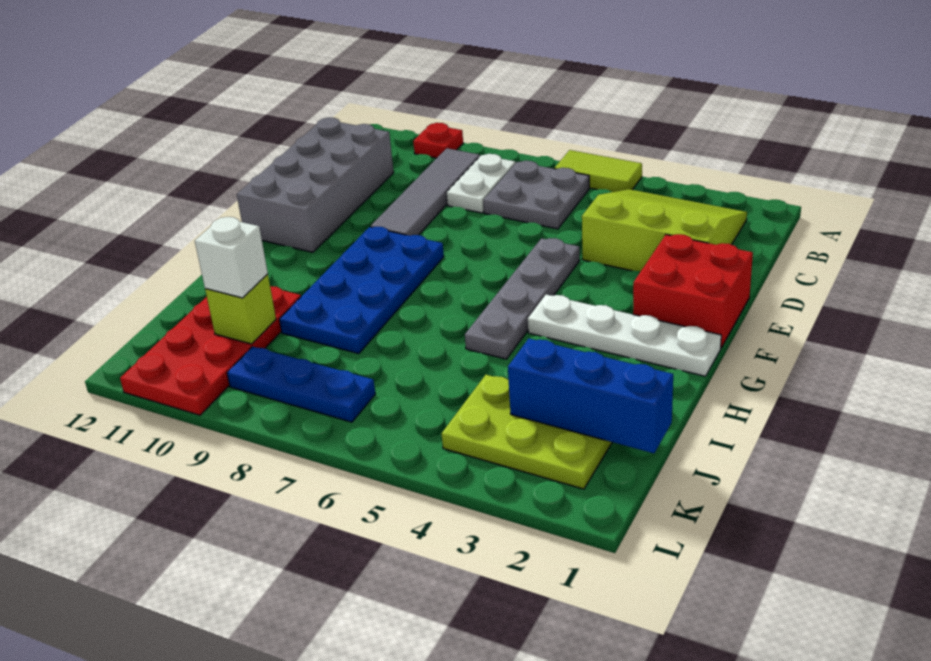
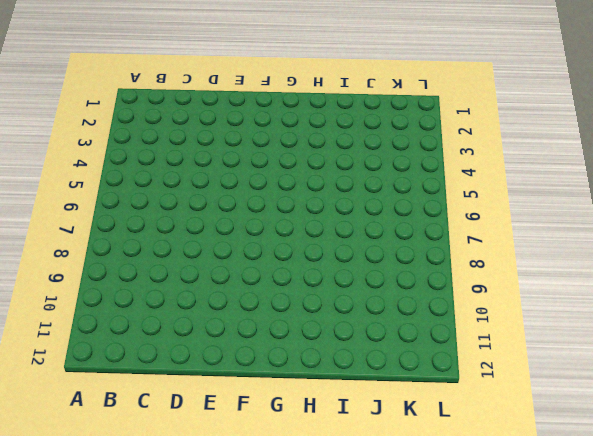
none -> lime tile A5:A6 level 1
none -> red plate A10 level 1
none -> lime slope B2:D4 level 1 top D

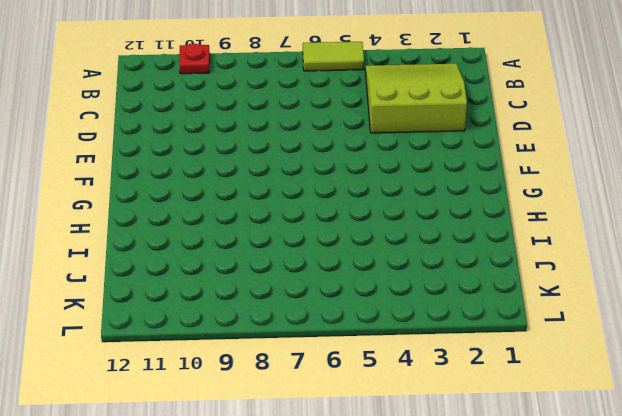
none -> grey plate B6:C7 level 1
none -> white plate B8:C8 level 1
none -> grey tile B9:E9 level 1

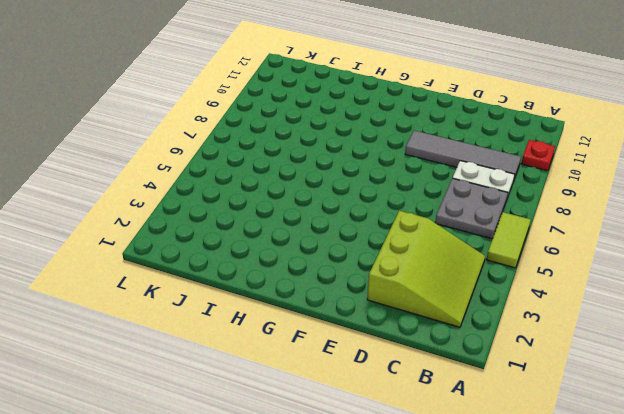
none -> grey brick C11:F12 level 1
none -> red brick E1:F2 level 1
none -> grey plate E5:H5 level 1

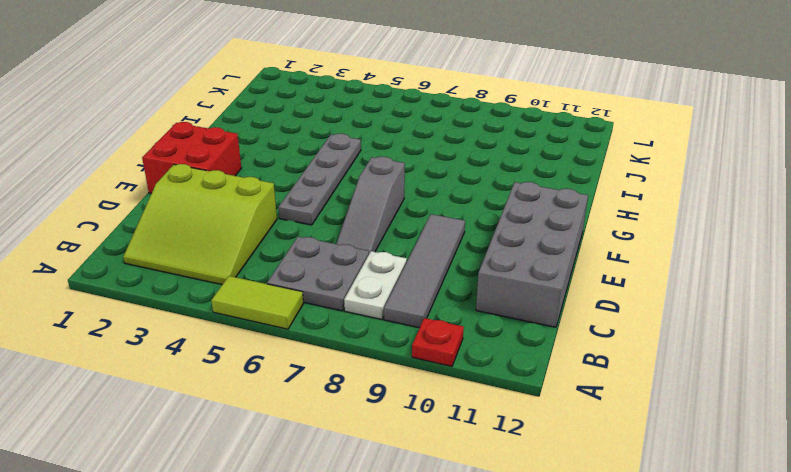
grey slope D7:F7 level 1 top F -> none
none -> blue plate F8:I9 level 1
none -> white plate G1:G4 level 1
none -> red plate I10:L11 level 1

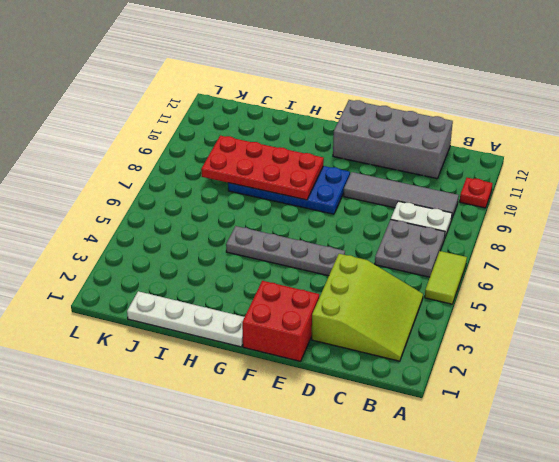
white plate G1:J1 level 1 -> white plate G1:G4 level 1
red plate G8:J9 level 2 -> red plate I10:L11 level 1
none -> lime plate J2:K4 level 1
none -> blue plate K7:K9 level 1
none -> blue brick J1:J3 level 2

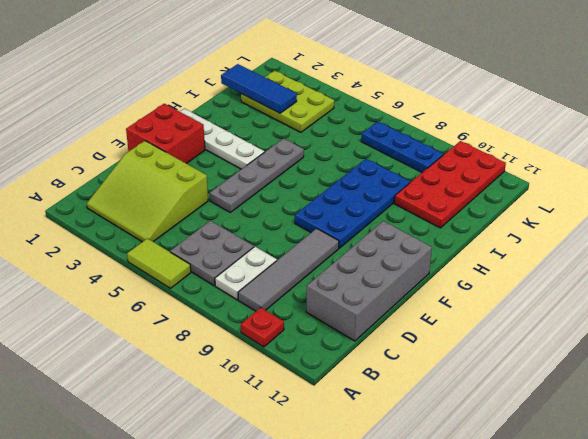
blue tile J1:J3 level 2 -> blue brick J1:J3 level 2
none -> lime brick J10 level 2
none -> white brick J10 level 3

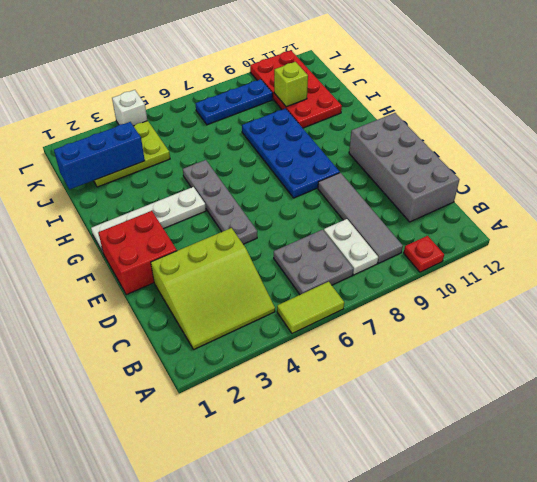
white brick L4 level 1 -> white brick J10 level 3

